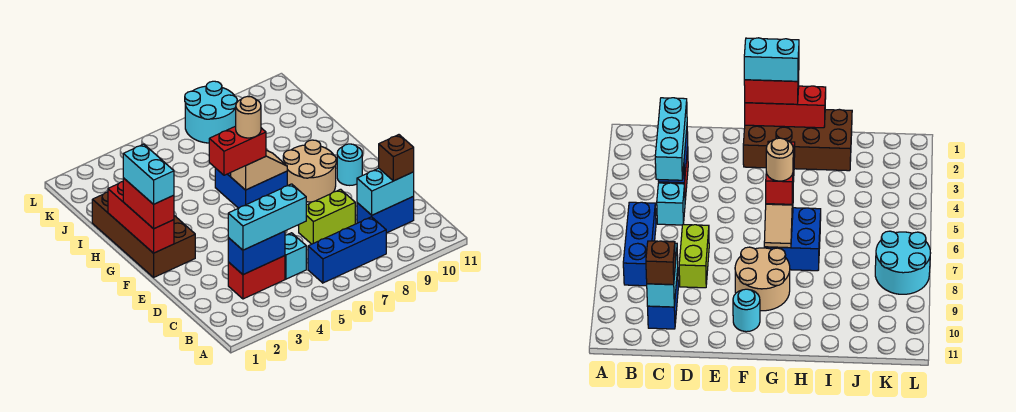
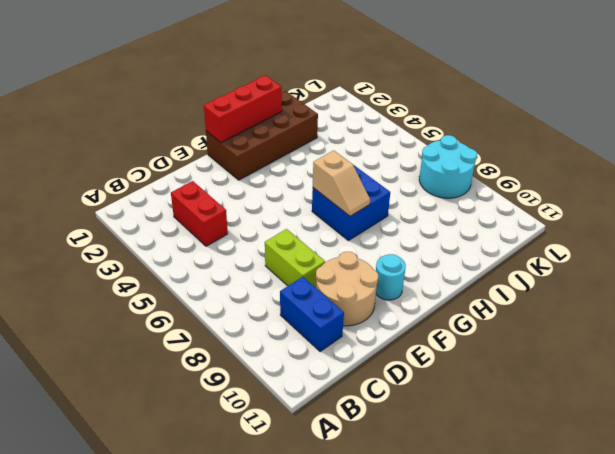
tan round brick D9:E10 level 1 -> tan round brick F8:G9 level 1
none -> blue brick B6:B8 level 1
none -> cyan brick C5 level 1
none -> blue brick C3:C4 level 2

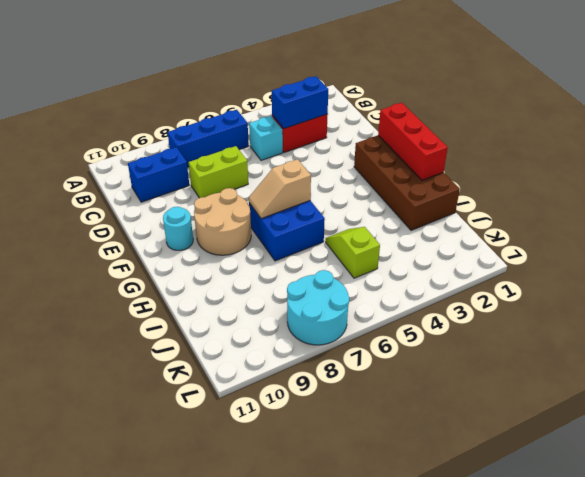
lime slope I5:J5 level 1 top J -> none
none -> cyan brick C9:C10 level 2
none -> cyan brick C3:C5 level 3
none -> brown brick C10 level 3

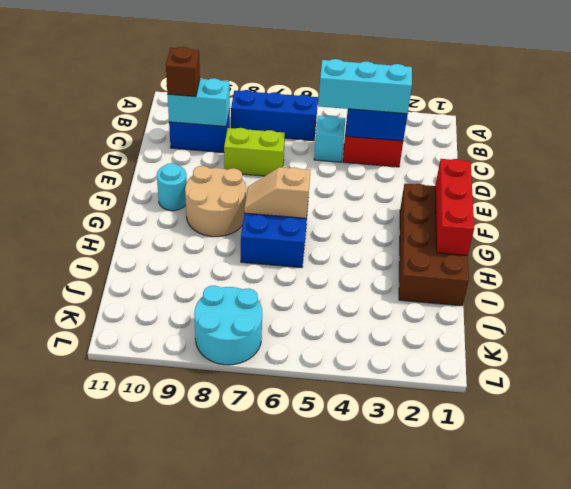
none -> red brick F1:G1 level 3
none -> red brick G5:G6 level 3
none -> cyan brick F1:G1 level 4

